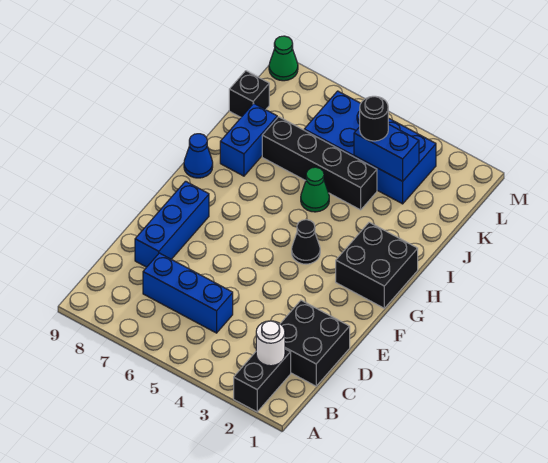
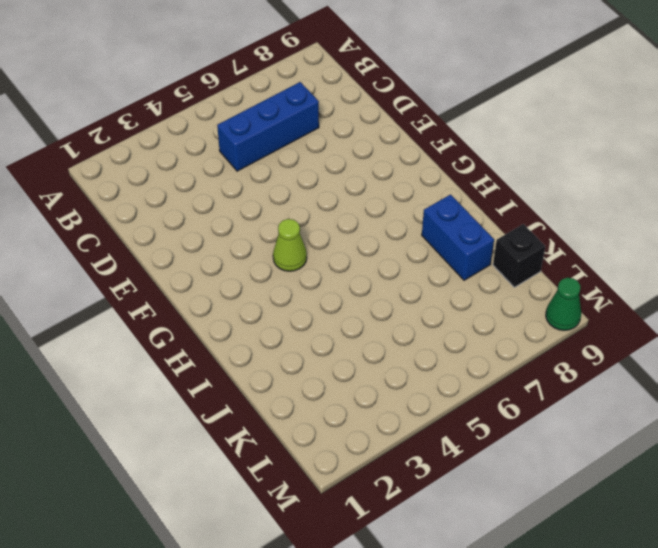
lime cone G4 level 1 -> black cone G4 level 1
none -> black brick A2:B2 level 1
none -> black brick C1:D2 level 1
none -> blue brick D8:F8 level 1

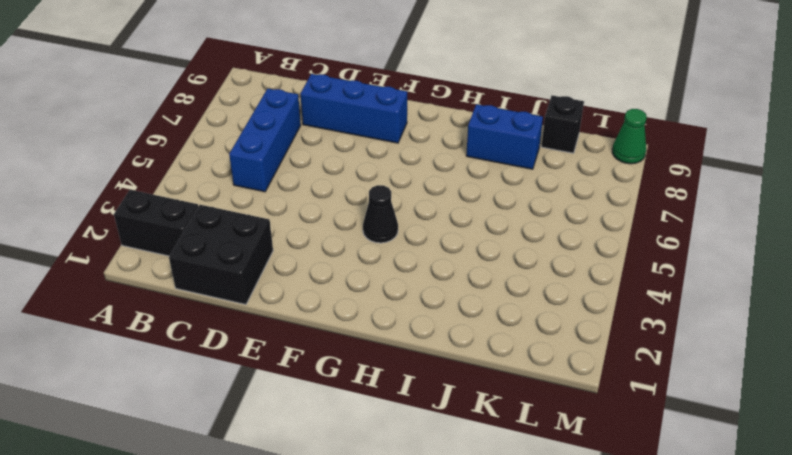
none -> black brick G1:H2 level 1
none -> blue cone H9 level 1
none -> green cone I5 level 1

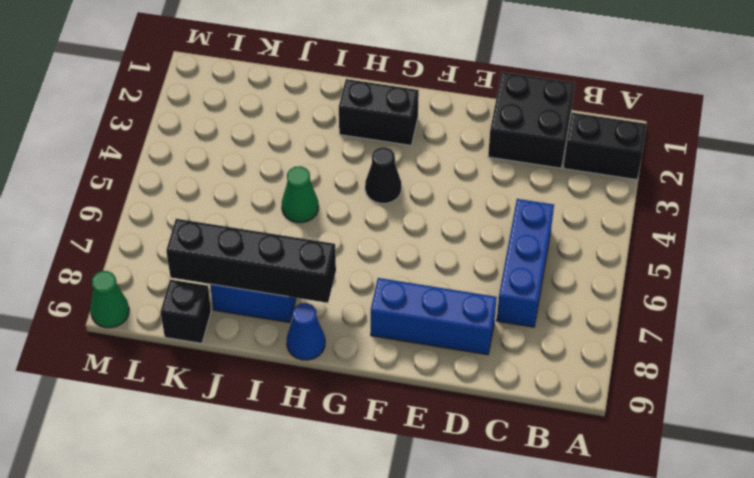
black brick G2:H2 level 1 -> black brick G1:H2 level 1
black brick H8:K8 level 2 -> black brick J4:J7 level 1
none -> blue brick K3:L6 level 1
none -> white round brick B2 level 2
none -> blue brick K3:K4 level 2

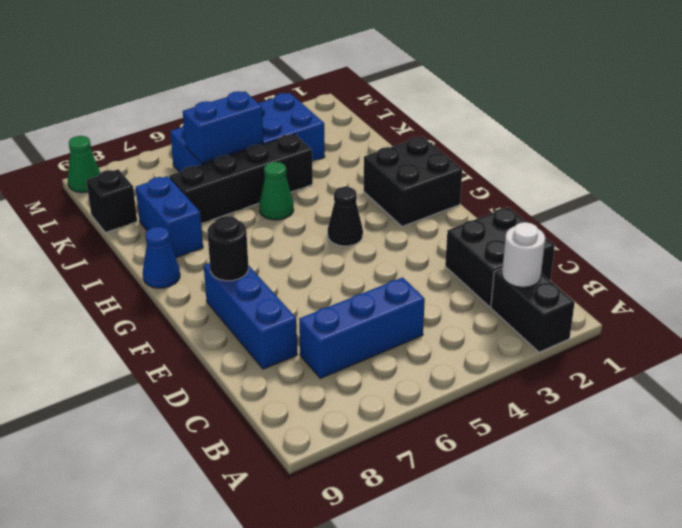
black round brick F8 level 2 -> black round brick K4 level 3
blue brick K5:K6 level 2 -> blue brick K3:K4 level 2

